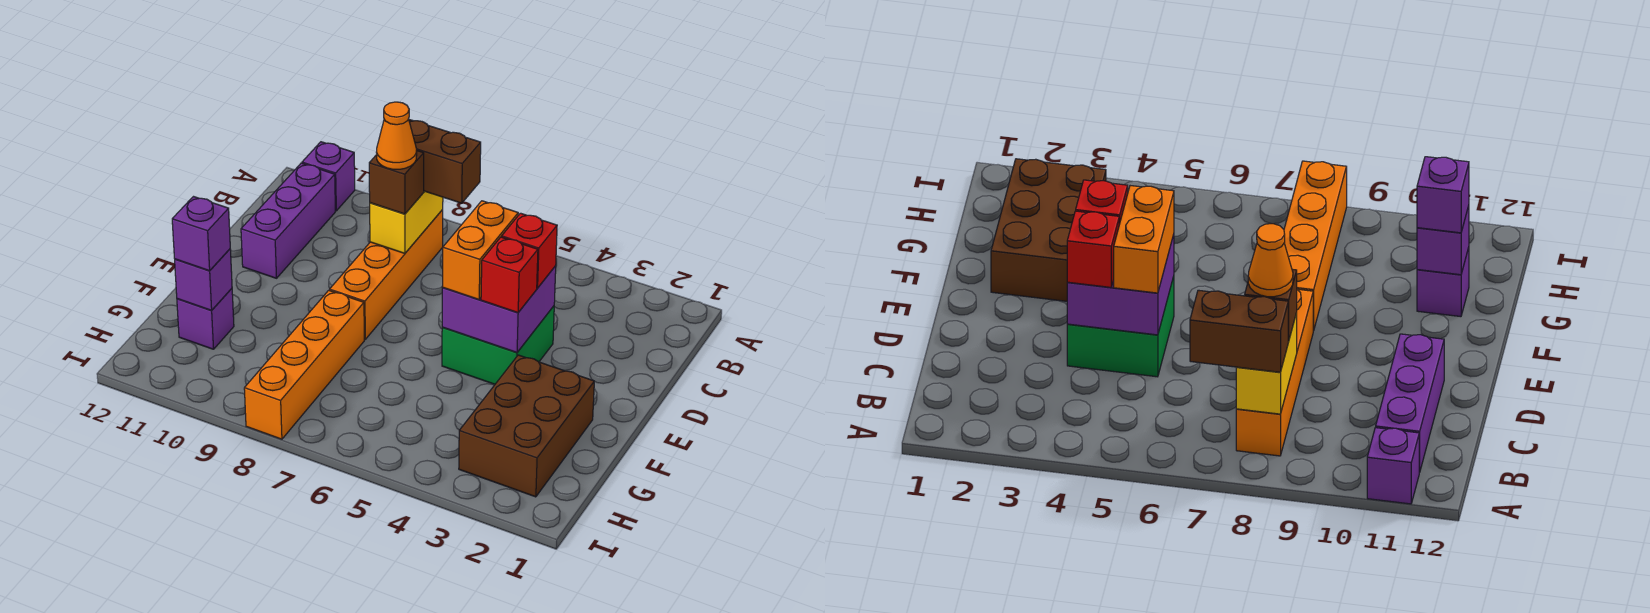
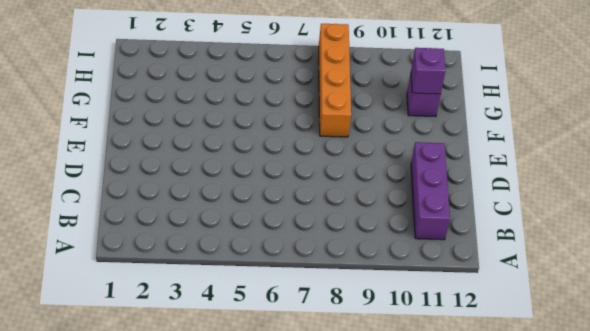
none -> purple brick A11 level 1
none -> orange brick B8:E8 level 1
none -> green brick D4:E5 level 1

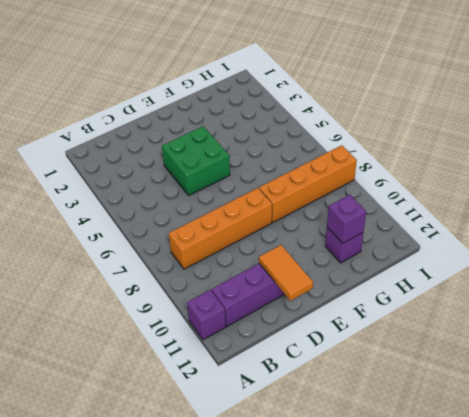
orange tile D11:D12 level 2 -> none
none -> brown brick F2:H3 level 1
none -> yellow brick B8:C8 level 2
none -> purple brick D4:E5 level 2

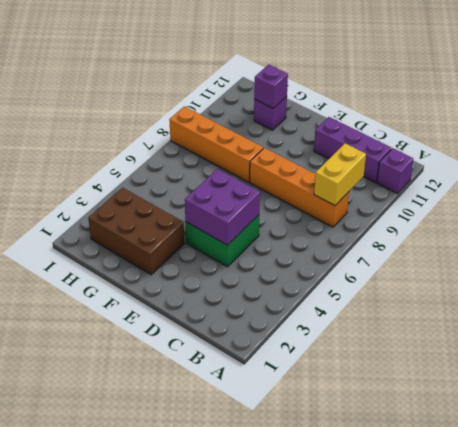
yellow brick B8:B9 level 2 -> yellow brick B8:C8 level 2
none -> brown brick B7:B8 level 3
none -> brown brick C8 level 3
none -> red brick D4 level 3

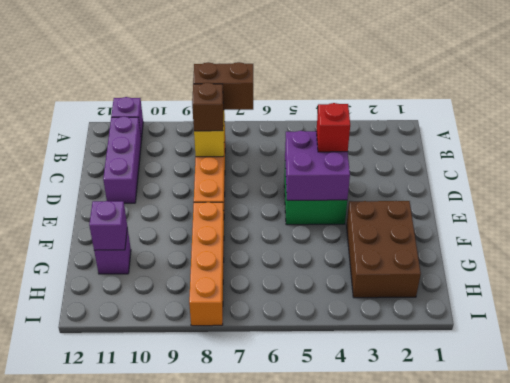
none -> orange brick D5:E5 level 3
none -> red brick E4 level 3
none -> purple brick G11 level 3

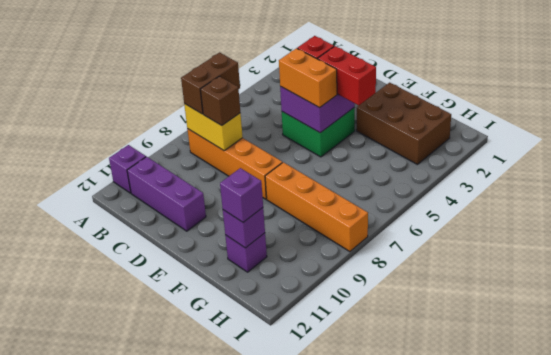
red brick E4:F4 level 3 -> red brick E4 level 3
none -> orange cone C8 level 4

